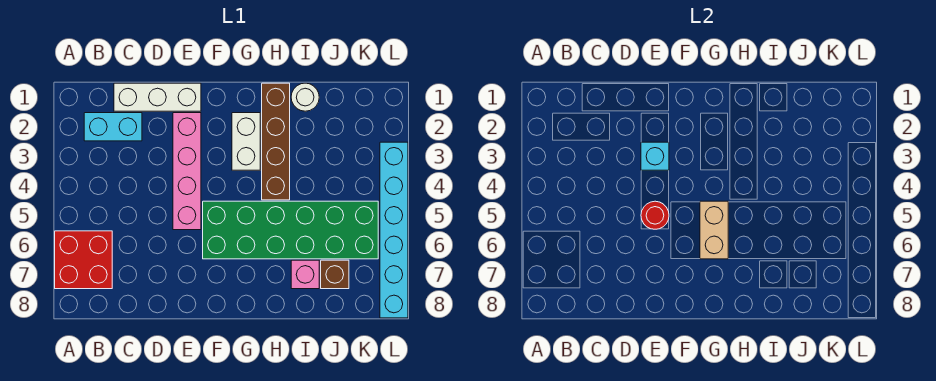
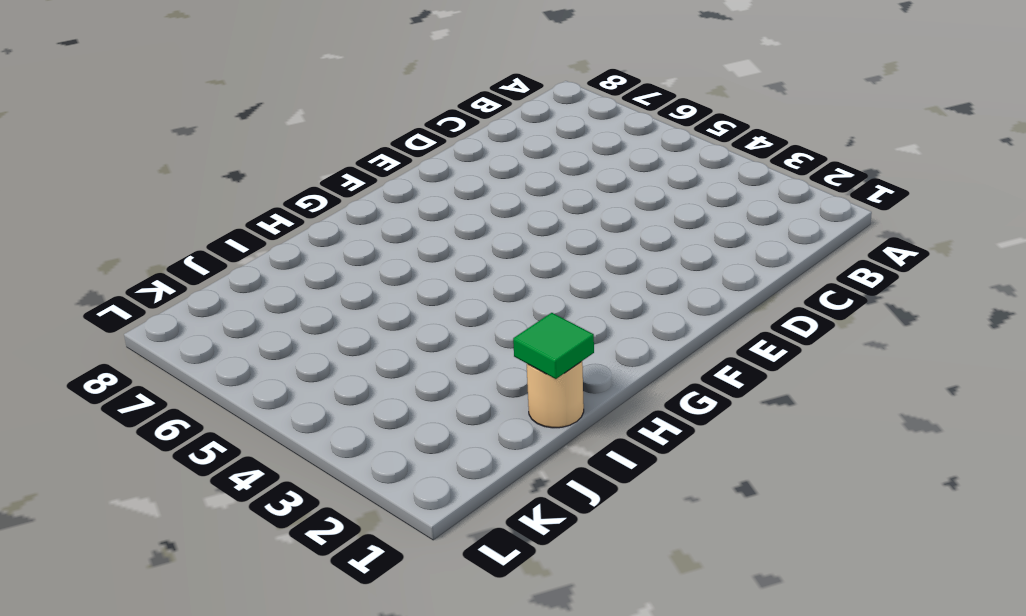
tan round brick I1 level 1 -> white round brick I1 level 1
green tile I1 level 2 -> none
none -> red brick A6:B7 level 1
none -> cyan brick B2:C2 level 1
none -> white brick C1:E1 level 1

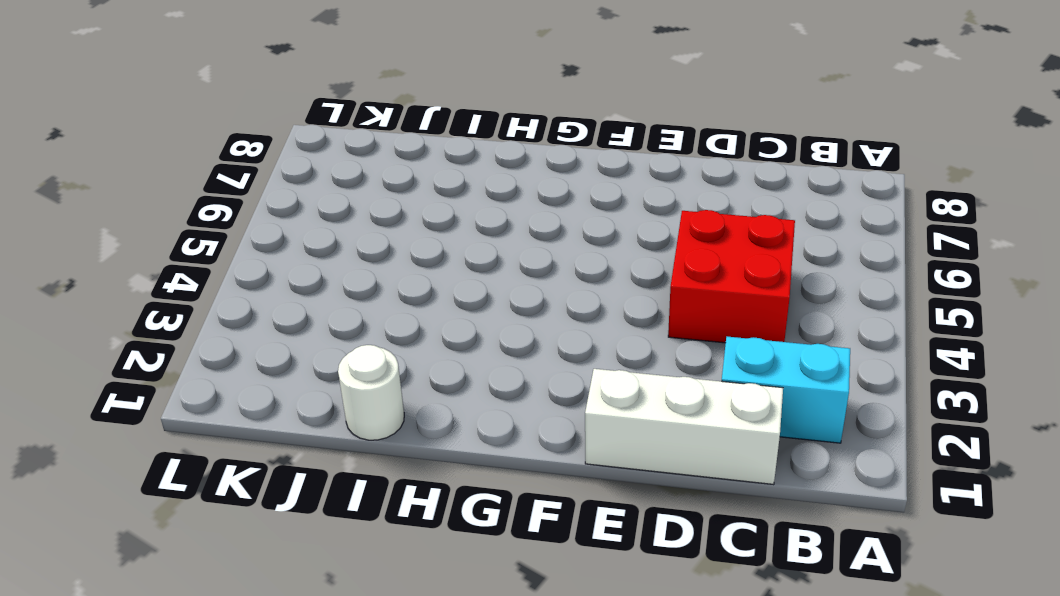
red brick C4:D5 level 1 -> red brick A6:B7 level 1
none -> pink brick E2:E5 level 1
none -> green brick F5:K6 level 1
none -> white brick G2:G3 level 1

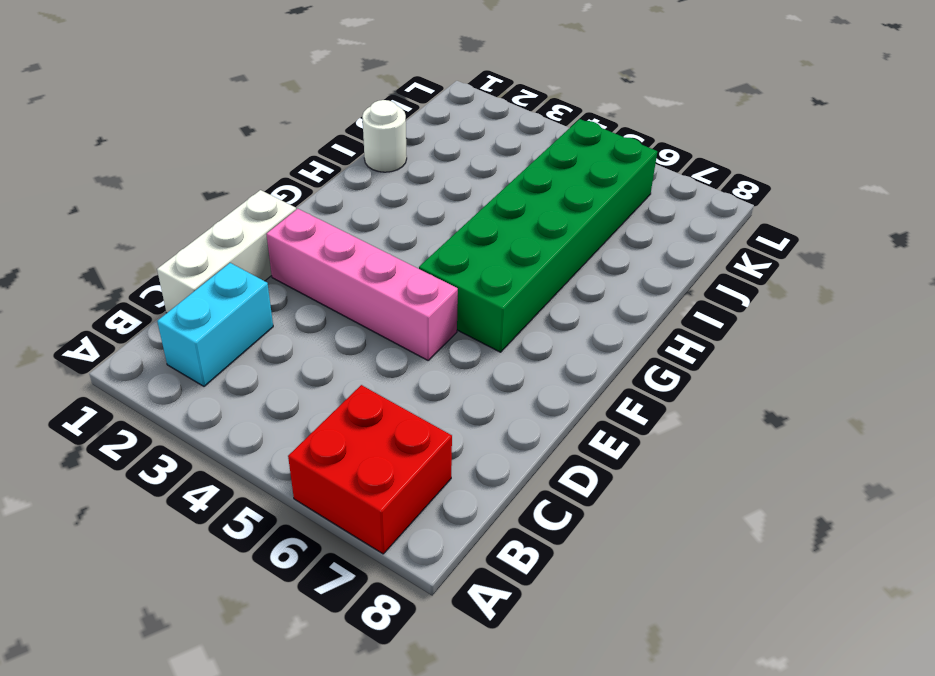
none -> white brick G2:G3 level 1
none -> brown brick H1:H4 level 1
none -> pink brick I7 level 1

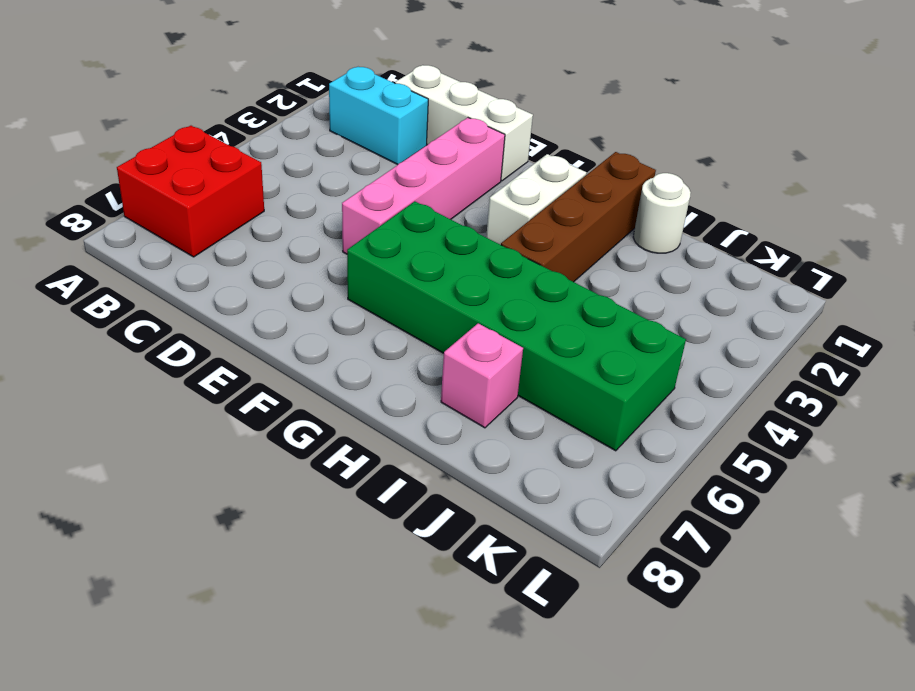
none -> brown brick J7 level 1
none -> cyan brick L3:L8 level 1
none -> cyan brick E3 level 2

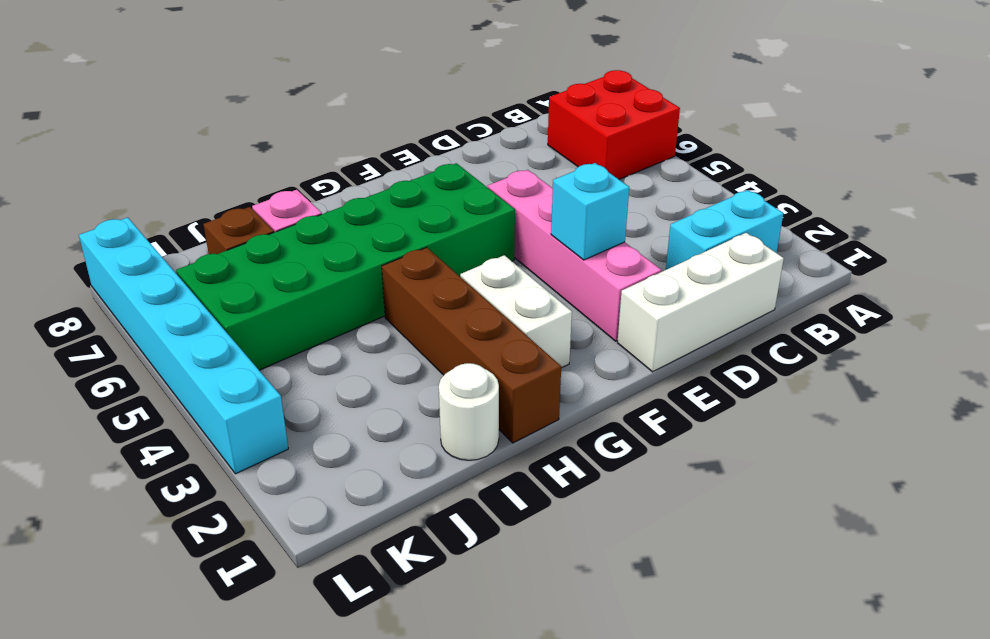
none -> red round brick E5 level 2
none -> tan brick G5:G6 level 2

